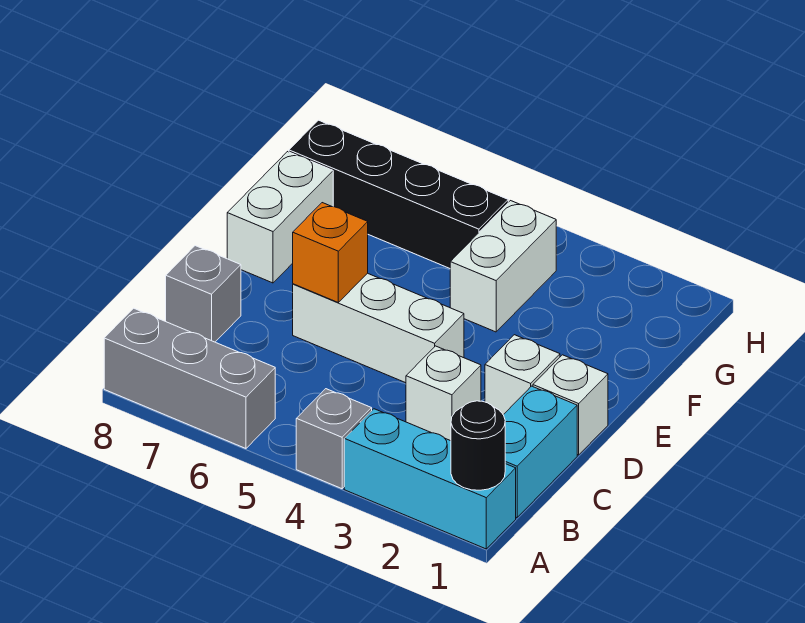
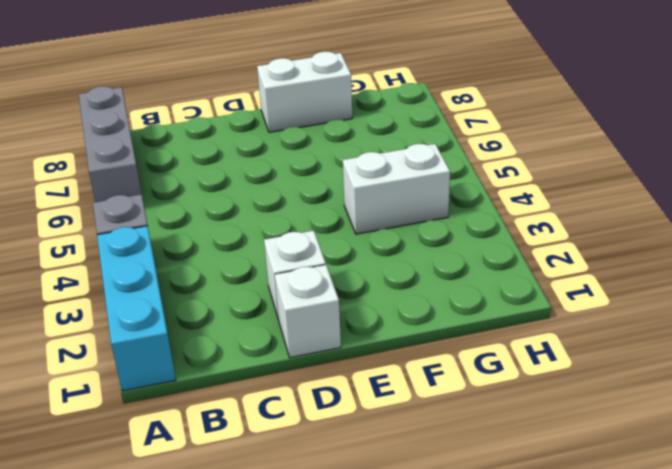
none -> cyan brick B1:C1 level 1
none -> white brick C3 level 1
none -> grey brick C8 level 1

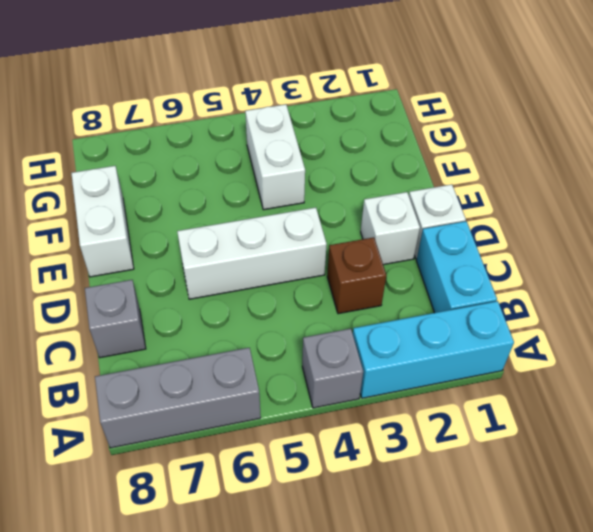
brown brick C3 level 1 -> white brick C3 level 1
none -> black brick G5:G8 level 1
none -> black round brick A1 level 2
none -> orange brick D6 level 2

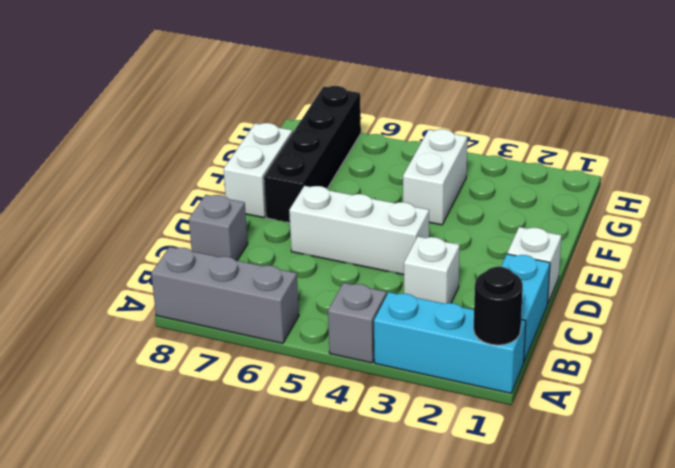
black brick E7:H7 level 1 -> black brick G5:G8 level 1
none -> white brick D2 level 1
none -> orange brick D6 level 2

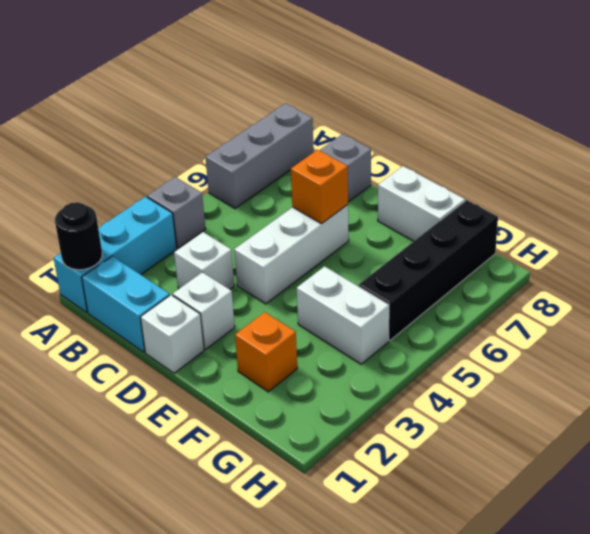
orange brick F2 level 1 -> none

